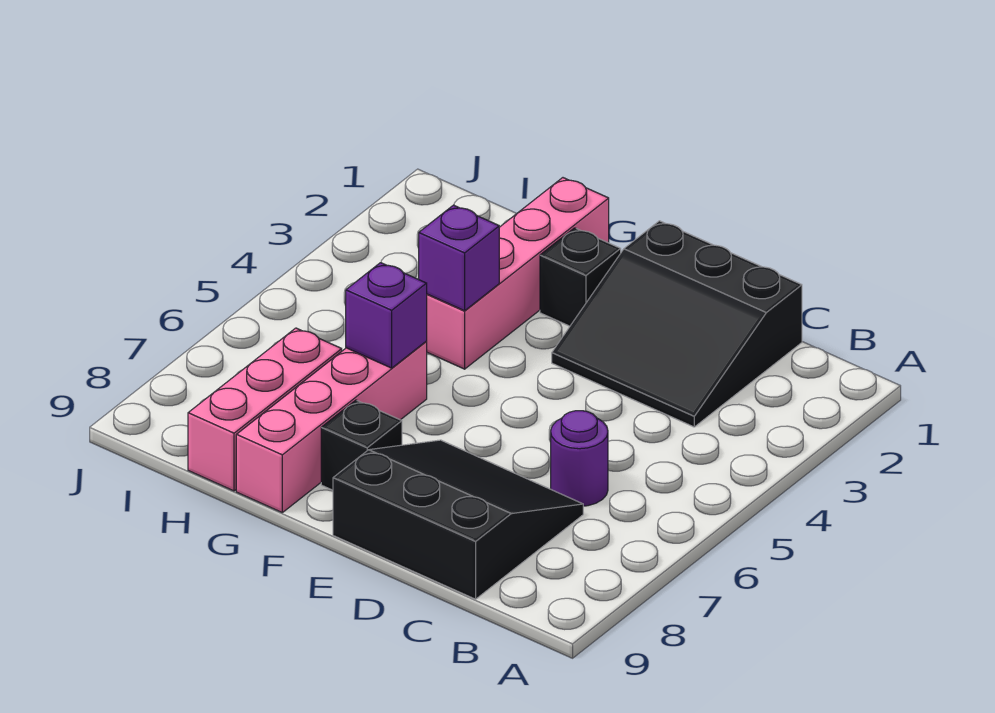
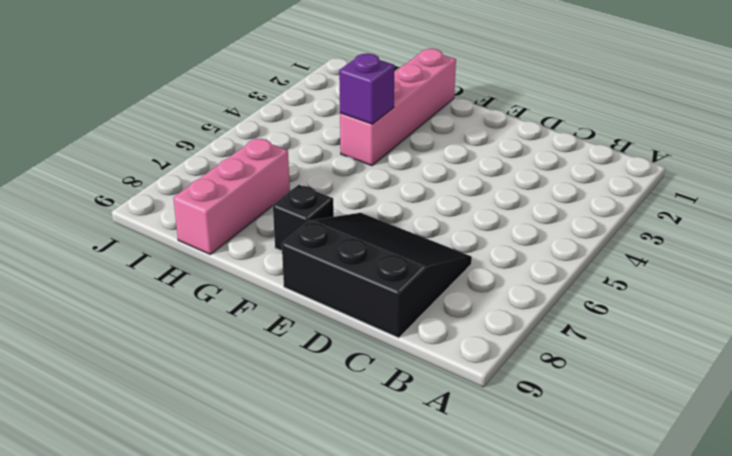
none -> black slope C1:E3 level 1 top 1
none -> purple round brick C6 level 1

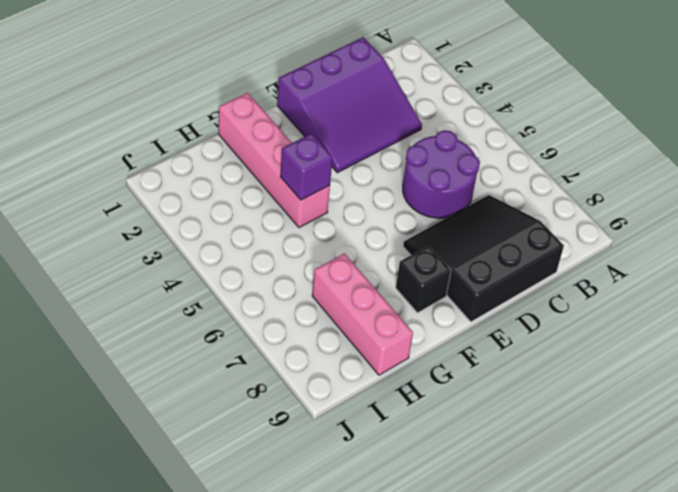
purple slope C1:E3 level 1 top 1 -> black slope C1:E3 level 1 top 1
purple round brick C5:D6 level 1 -> purple round brick C6 level 1
none -> black brick F2 level 1
none -> pink brick G6:G9 level 1

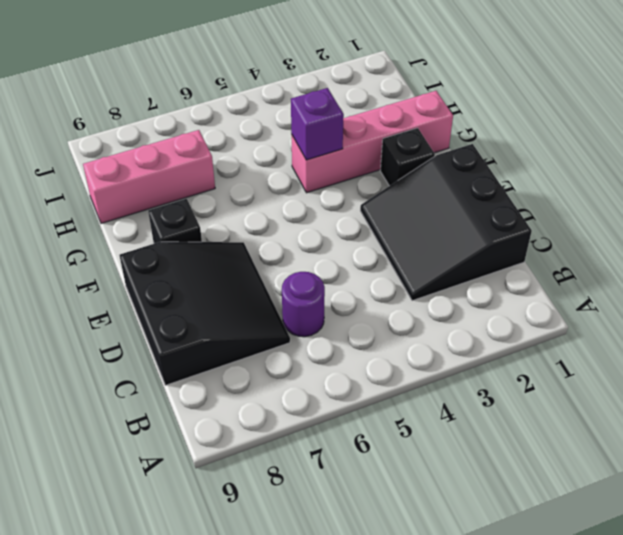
none -> pink brick G6:G9 level 1
none -> purple brick G6 level 2

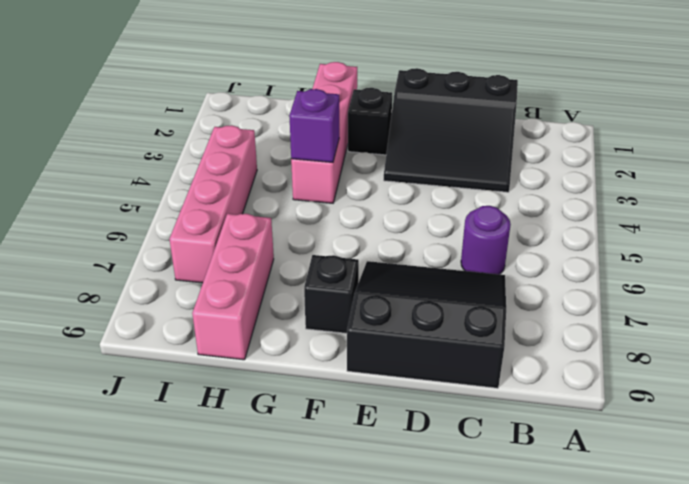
pink brick I4:I7 level 1 -> pink brick G6:G9 level 1
none -> purple brick G6 level 2

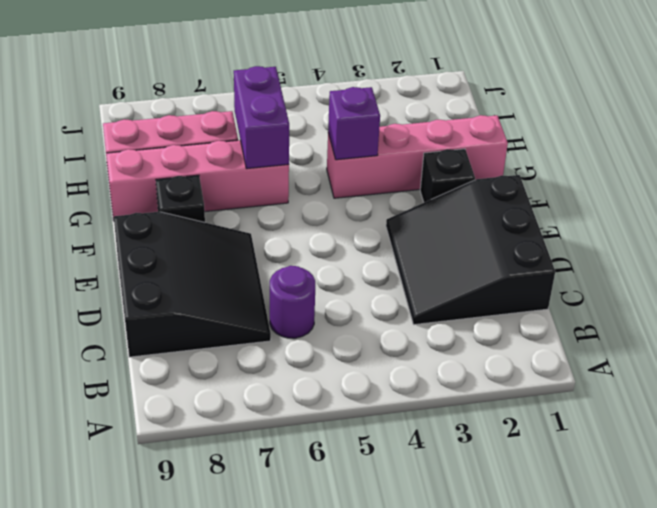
purple brick G6:H6 level 2 -> purple brick G6 level 2

